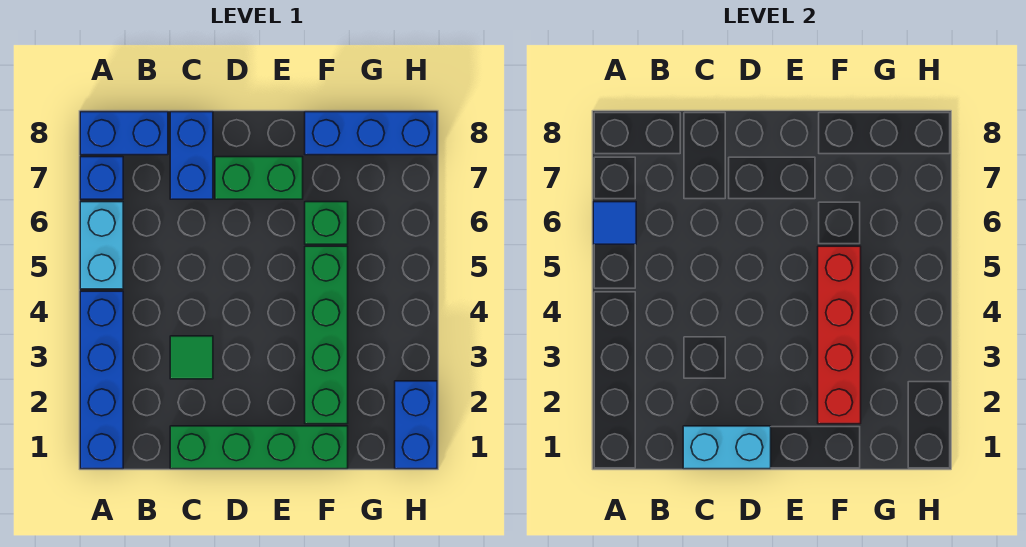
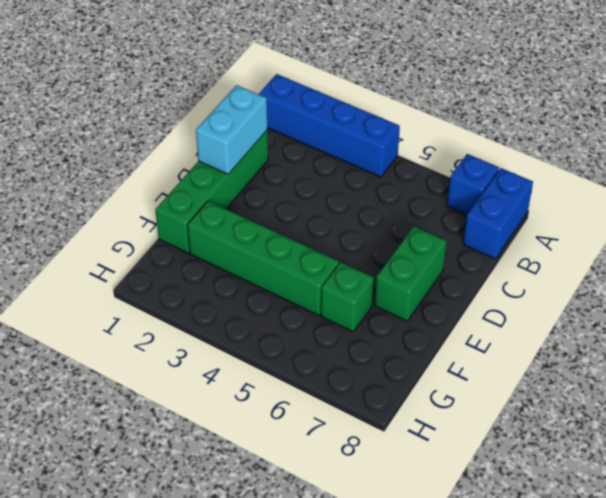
none -> cyan brick A5:A6 level 1
none -> green tile C3 level 1
none -> blue brick C7:C8 level 1

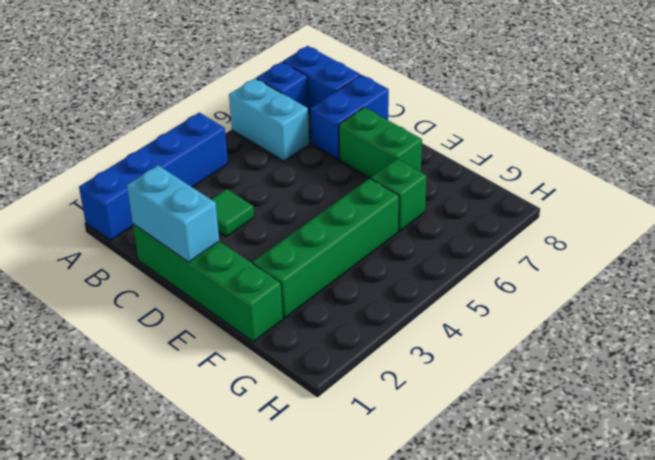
cyan brick A6:B6 level 1 -> cyan brick A5:A6 level 1
none -> blue brick F8:H8 level 1
none -> blue brick H1:H2 level 1
none -> blue tile A6 level 2

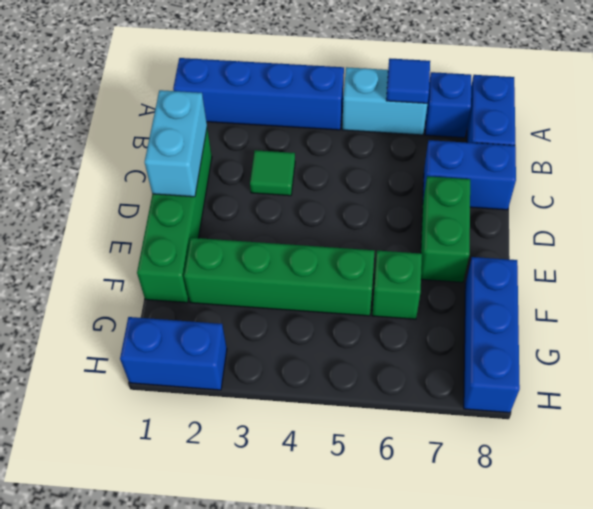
none -> red brick F2:F5 level 2

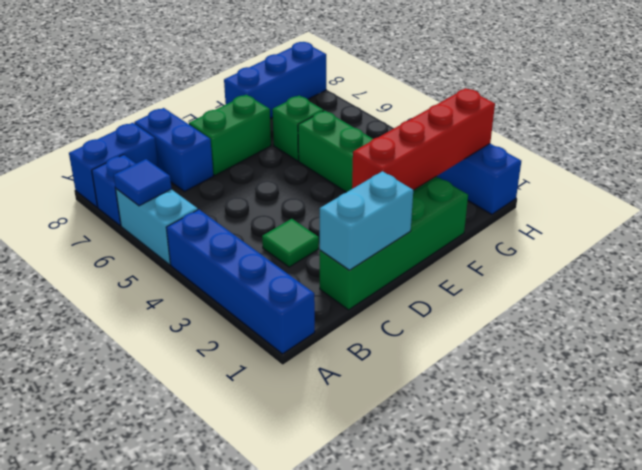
red brick E2:H2 level 2 -> red brick F2:F5 level 2

